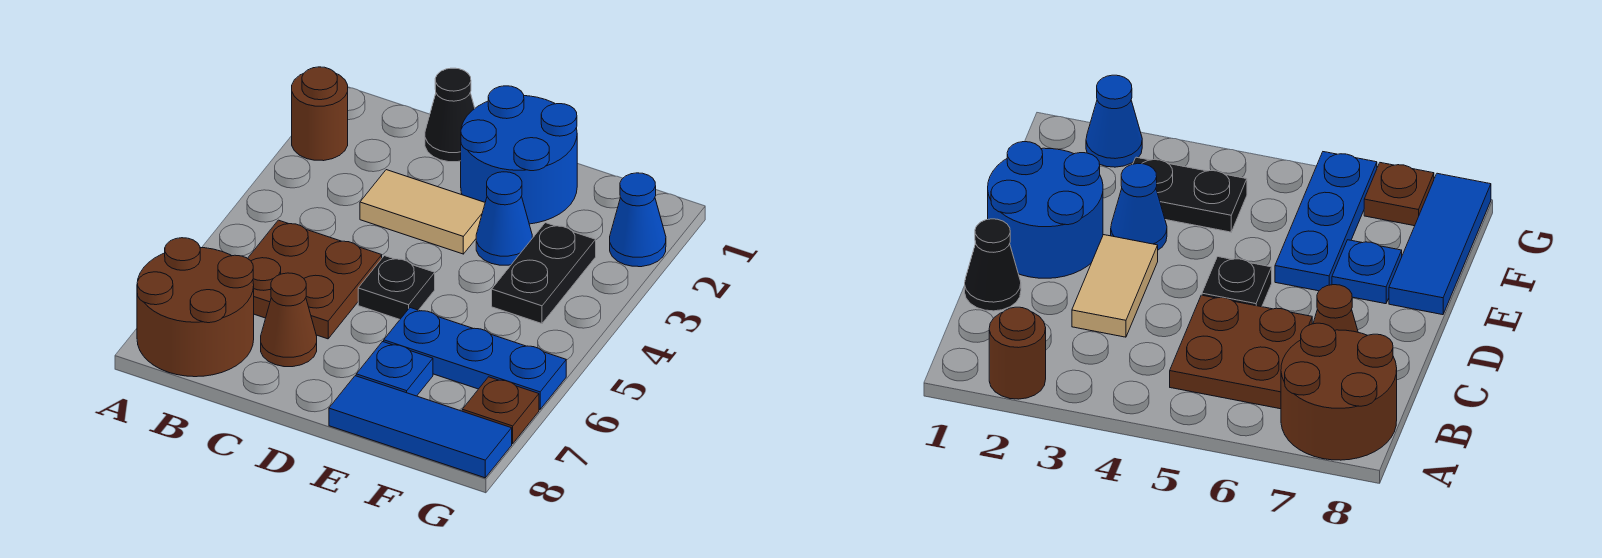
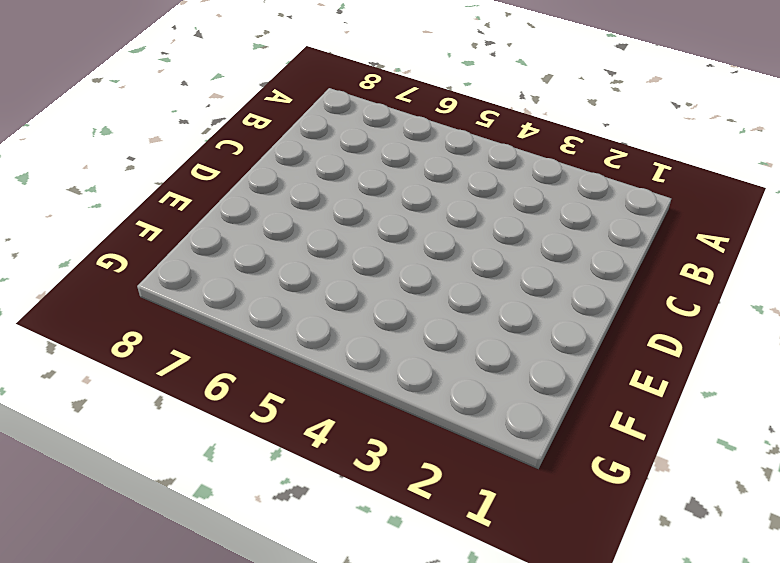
none -> brown round brick A2 level 1
none -> brown round brick A7:B8 level 1
none -> brown plate B5:C6 level 1

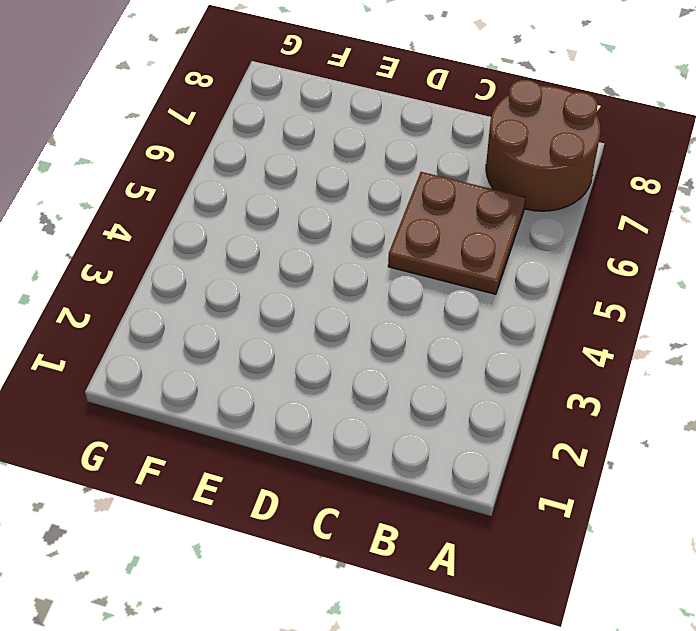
none -> brown round brick A2 level 1
none -> black cone C1 level 1
none -> tan tile C3:D3 level 1

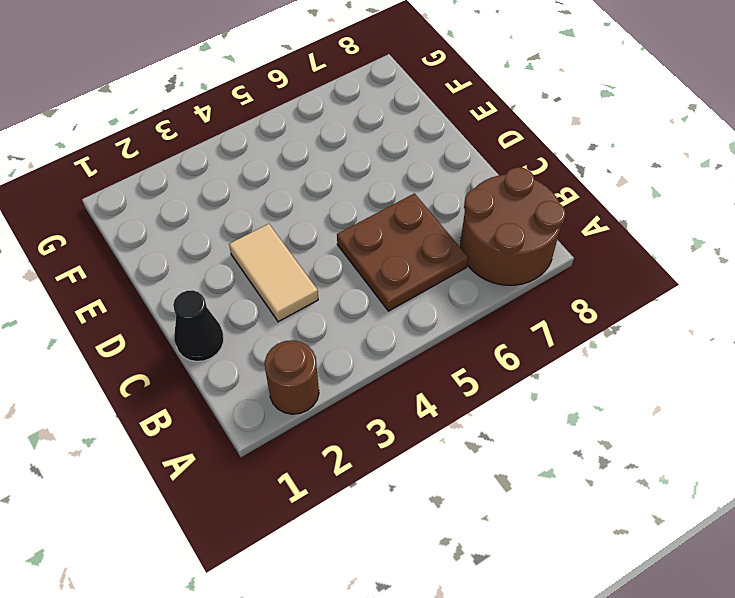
none -> brown cone C7 level 1
none -> blue round brick D1:E2 level 1
none -> black plate D5 level 1

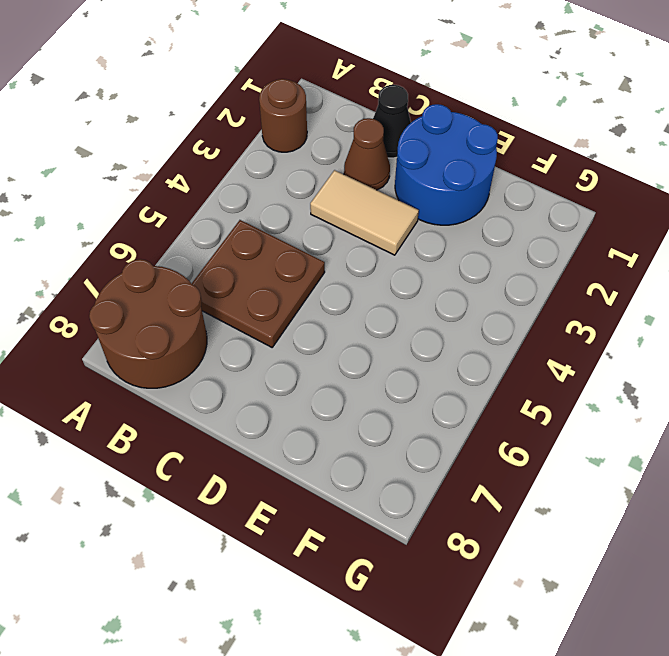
brown cone C2 level 1 -> brown cone C7 level 1
none -> black plate D5 level 1
none -> blue cone E3 level 1
none -> blue plate E6:G6 level 1

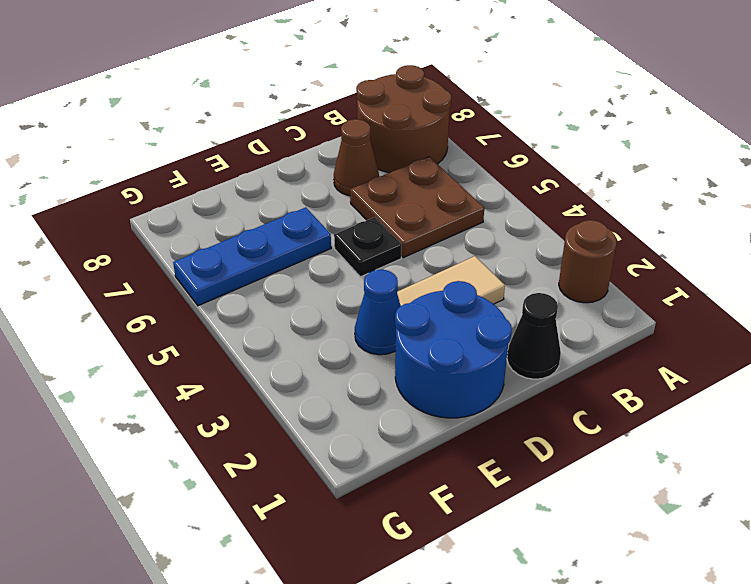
none -> blue plate E7 level 1
none -> blue tile E8:G8 level 1
none -> black plate F3:F4 level 1

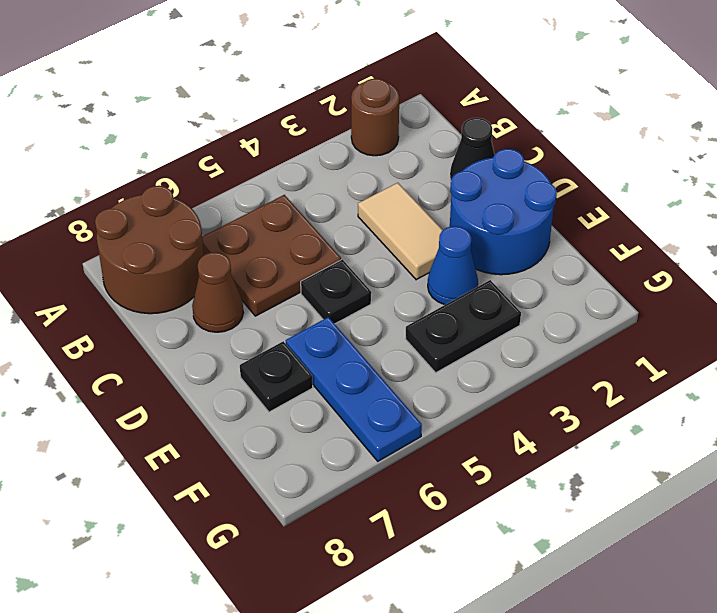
black plate E7 level 1 -> blue plate E7 level 1
none -> blue tile E8:G8 level 1
none -> blue cone G2 level 1
none -> brown plate G7 level 1

